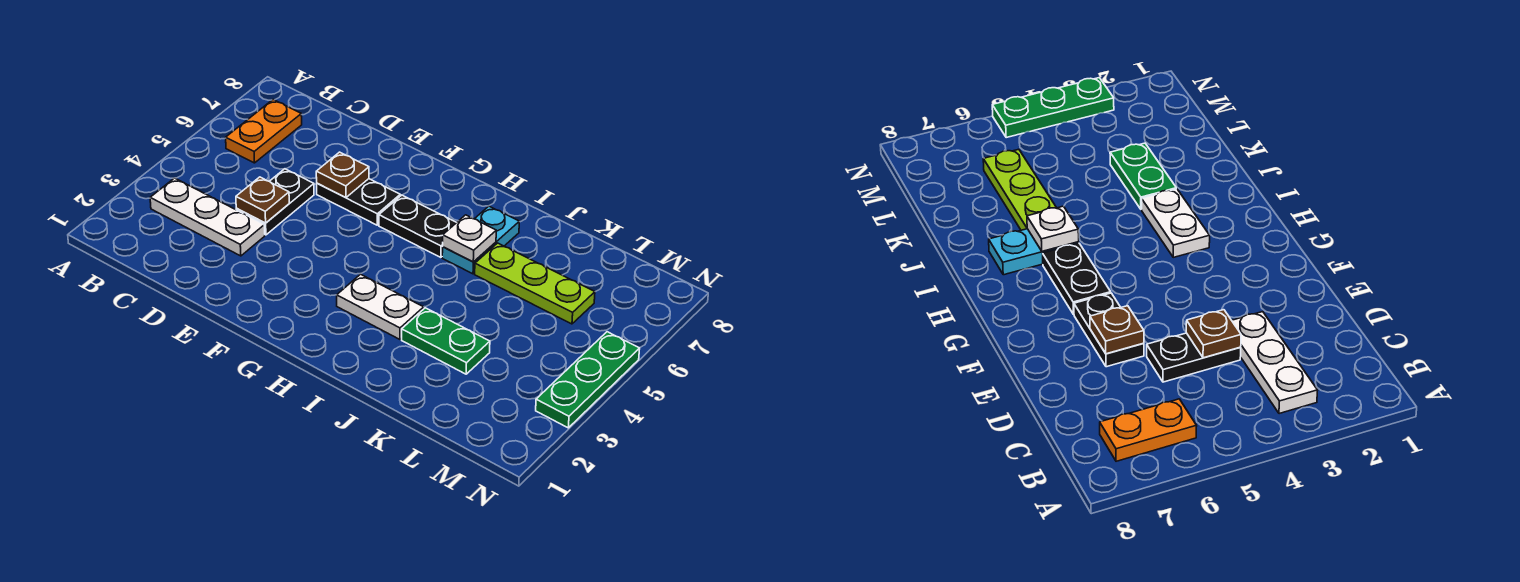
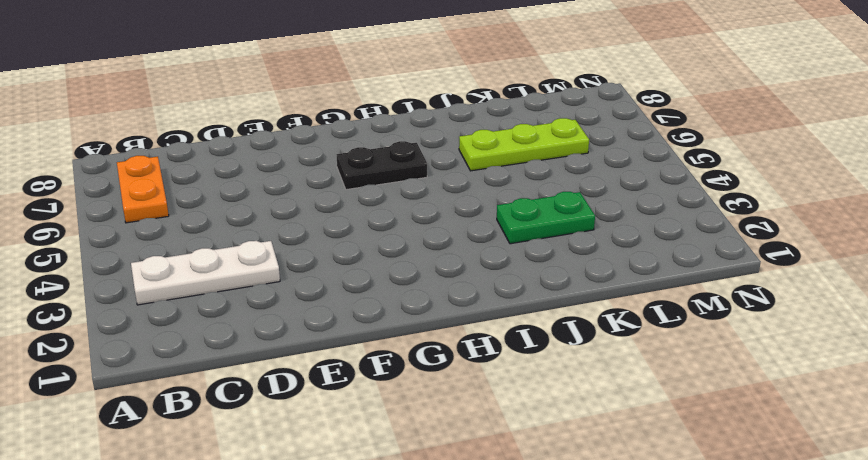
none -> black plate D4:D5 level 1
none -> black plate E6:F6 level 1
none -> white plate H3:I3 level 1

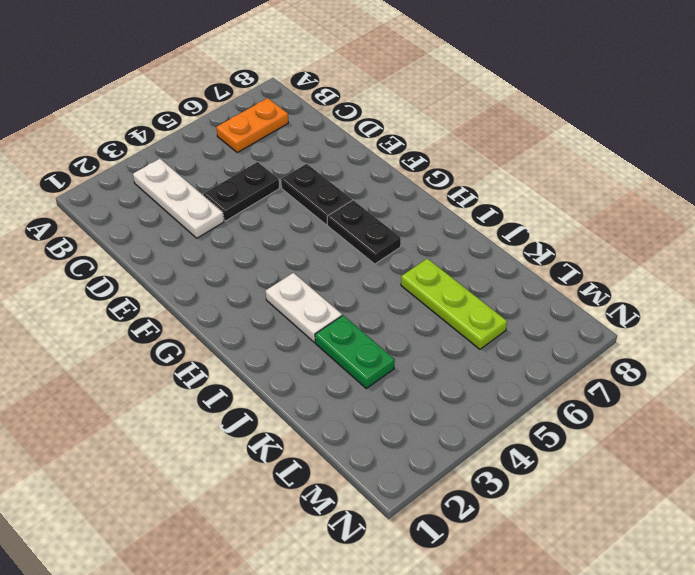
none -> cyan plate I6:I7 level 1
none -> green plate N3:N5 level 1
none -> brown plate D4 level 2

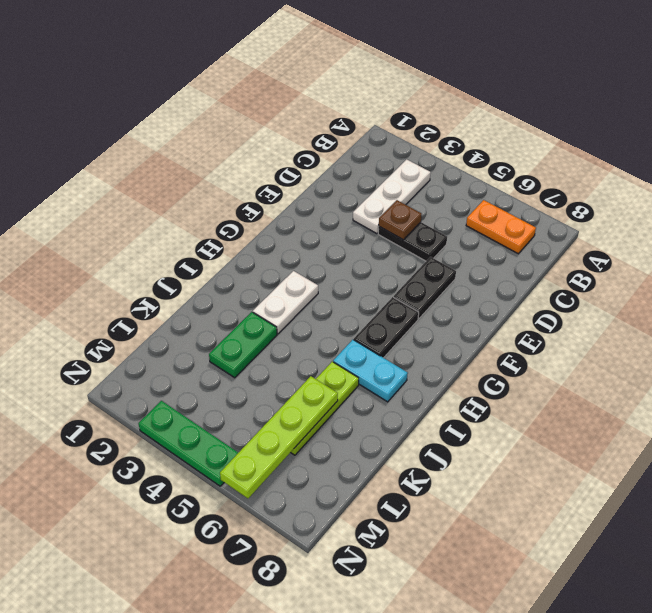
lime plate K6:N6 level 2 -> none
none -> brown plate E6 level 2
none -> white plate I6 level 2

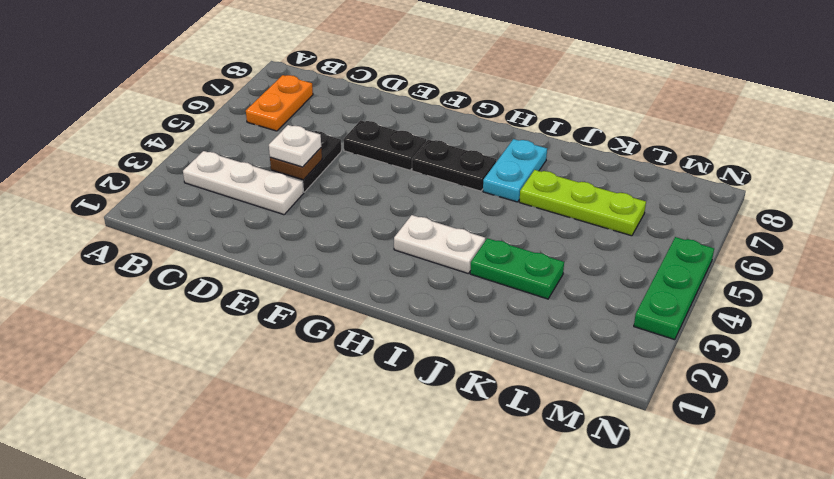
white plate D4 level 3 -> white plate I6 level 2
none -> brown plate E6 level 2

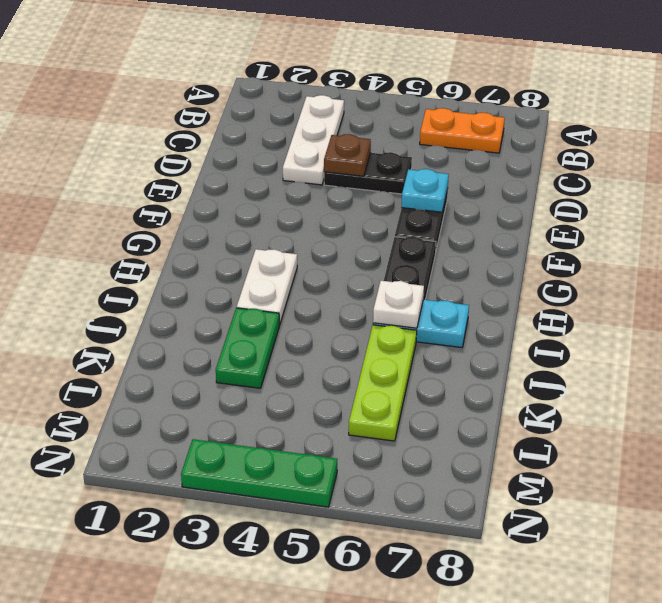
cyan plate E6 level 2 -> brown plate E6 level 2

